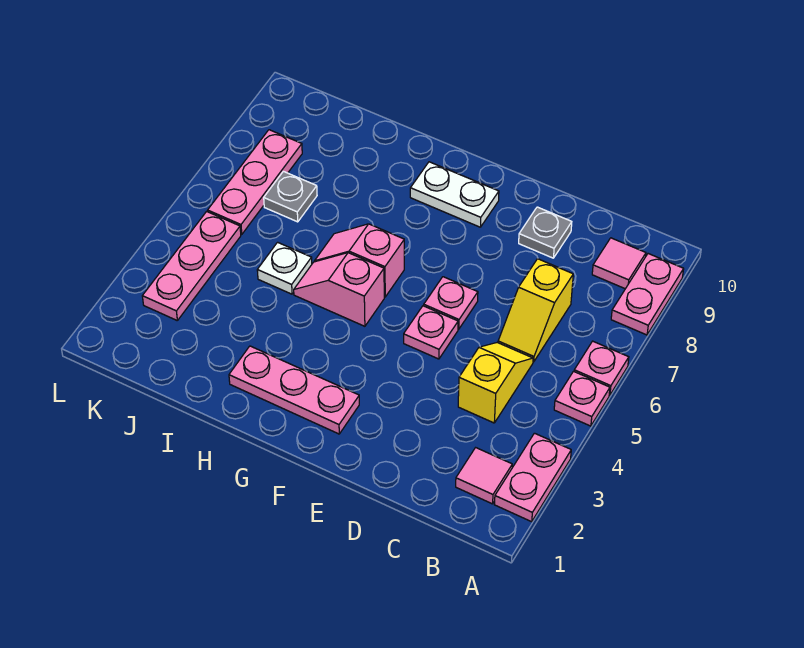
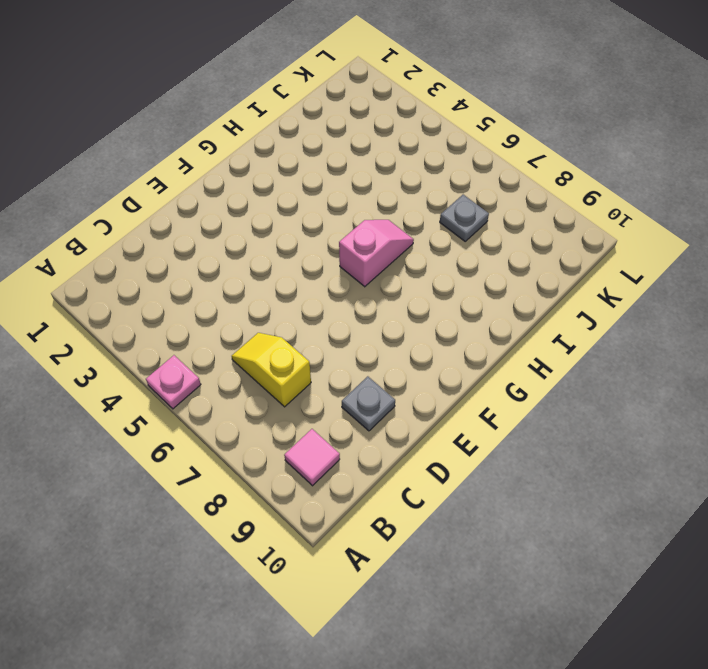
none -> pink plate A2:A3 level 1
none -> pink plate A6 level 1
none -> pink plate A8:A9 level 1

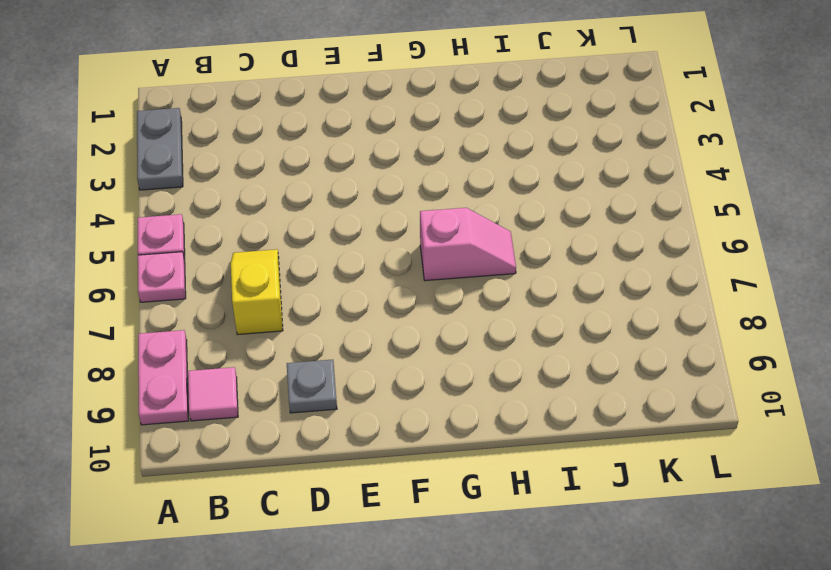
grey plate A2:A3 level 1 -> pink plate A2:A3 level 1
none -> pink tile B2 level 1
none -> yellow slope C4:C5 level 1 top 4
none -> pink plate E5 level 1

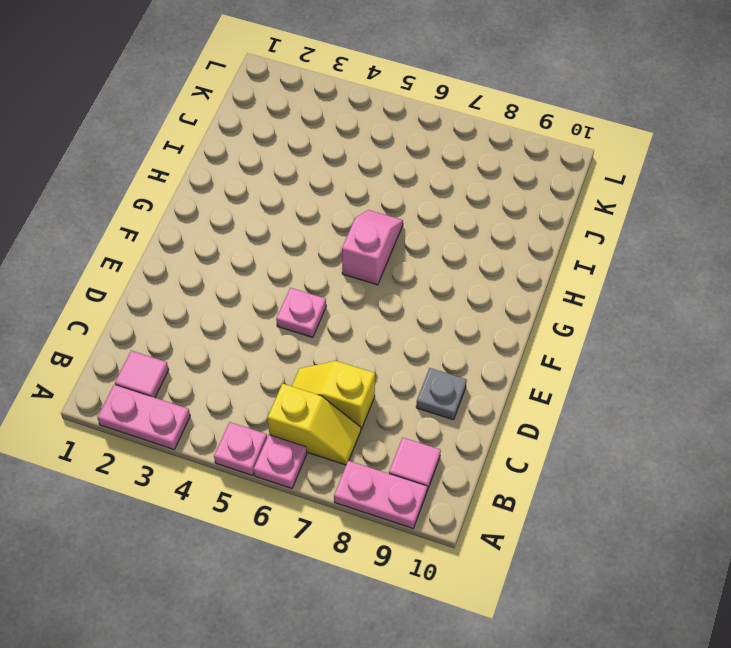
yellow slope B6:B7 level 1 top 6 -> yellow slope C4:C5 level 1 top 4
none -> pink plate E6 level 1
none -> pink plate F2:H2 level 1
none -> white plate F9:G9 level 1

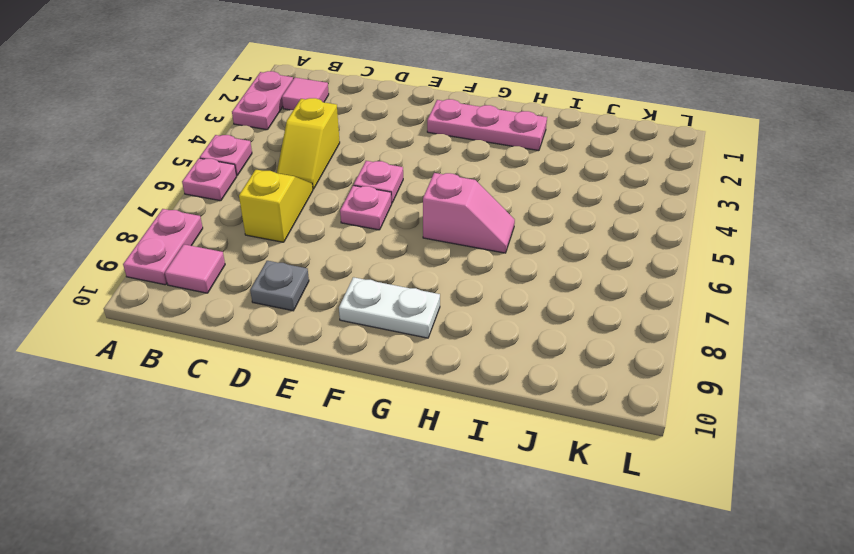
none -> pink slope G5:H5 level 1 top G
none -> white plate I5 level 1
none -> grey plate J7 level 1

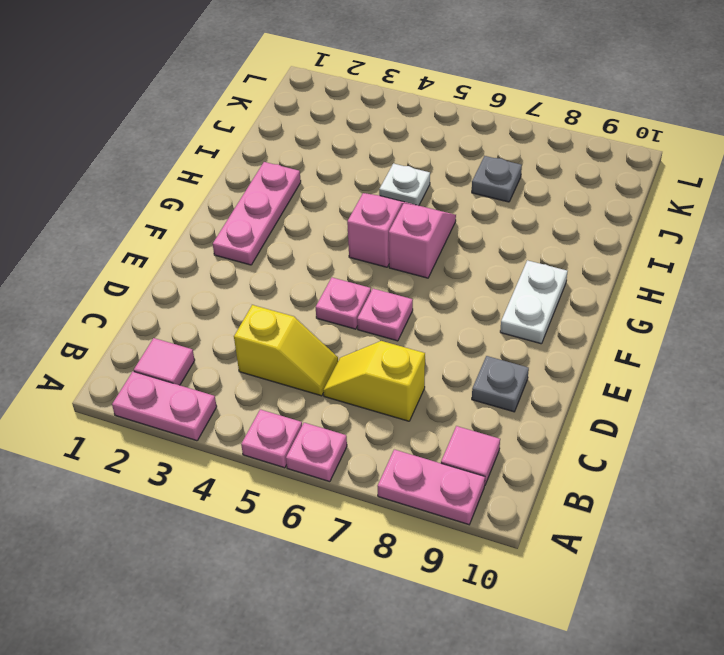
none -> pink plate K3:K5 level 1
none -> pink plate K6:K8 level 1

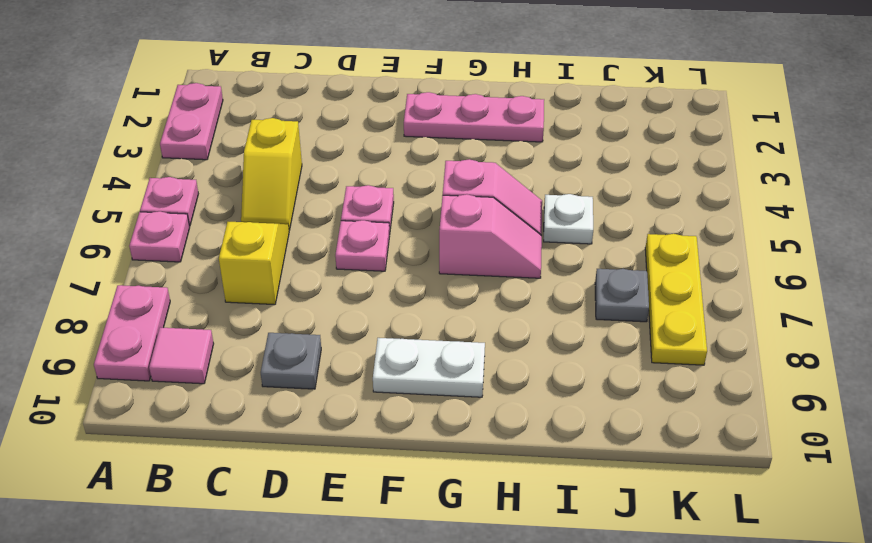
yellow plate K6:K8 level 1 -> pink plate K6:K8 level 1
none -> pink tile B2 level 1
none -> pink plate K3:K5 level 1

